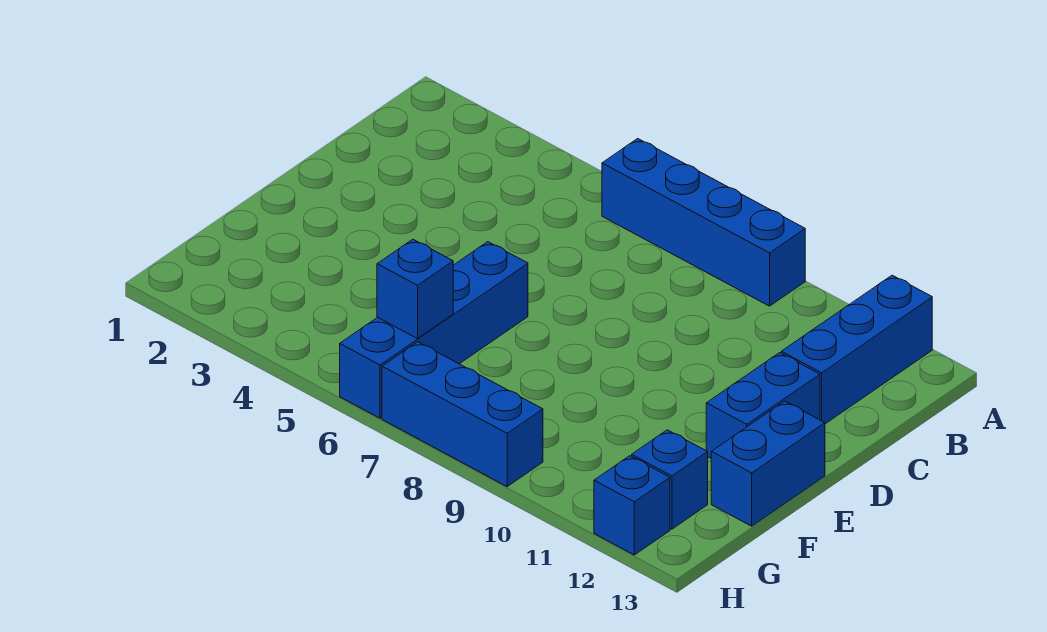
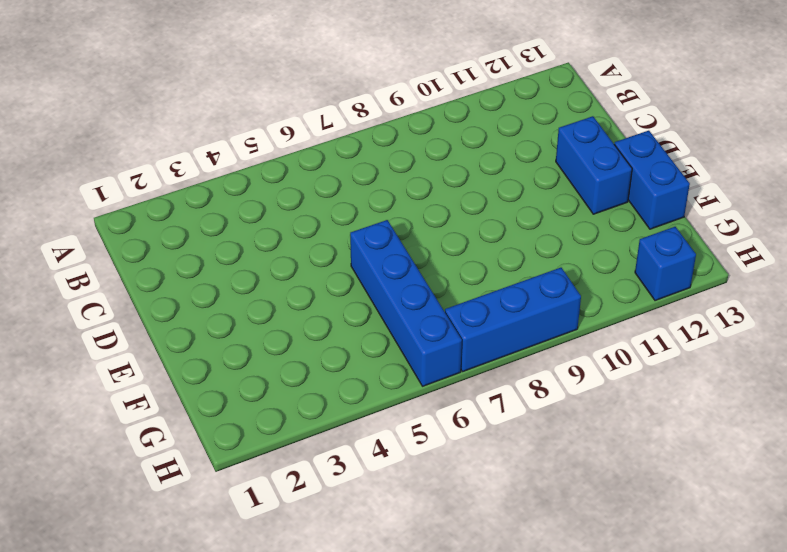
none -> blue brick A6:A9 level 1
none -> blue brick A12:C12 level 1

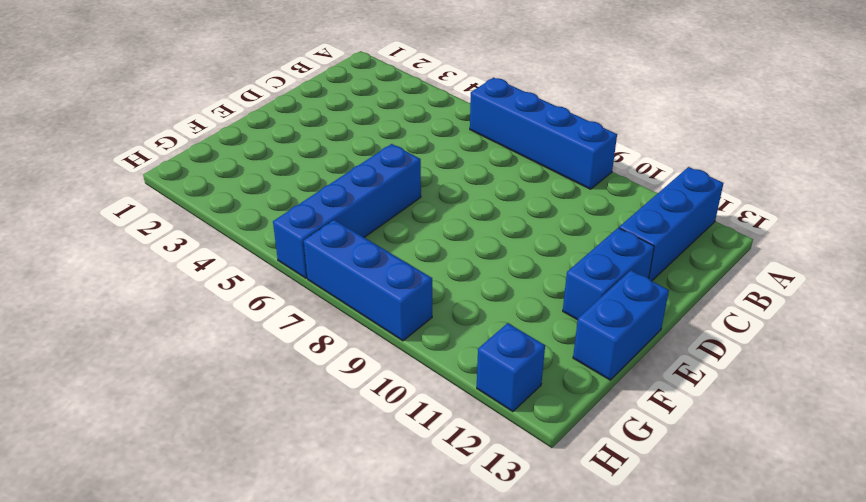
none -> blue brick G12 level 1
none -> blue brick G6 level 2

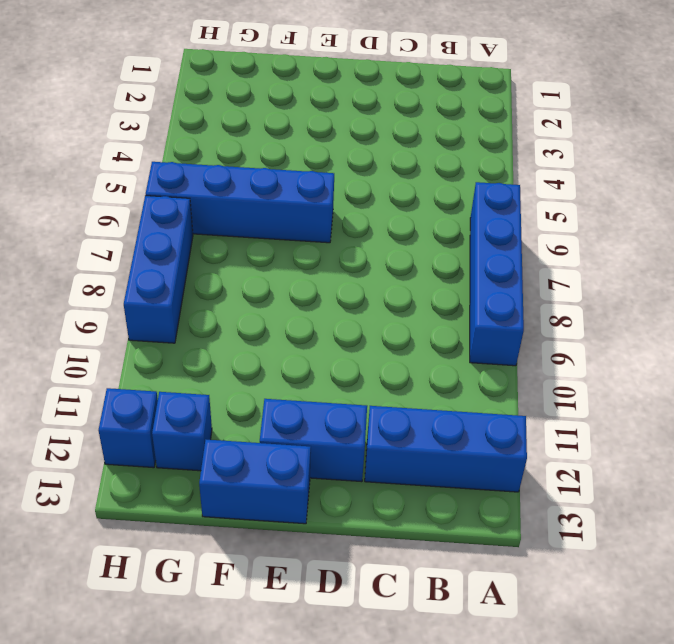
none -> blue brick G6 level 2

